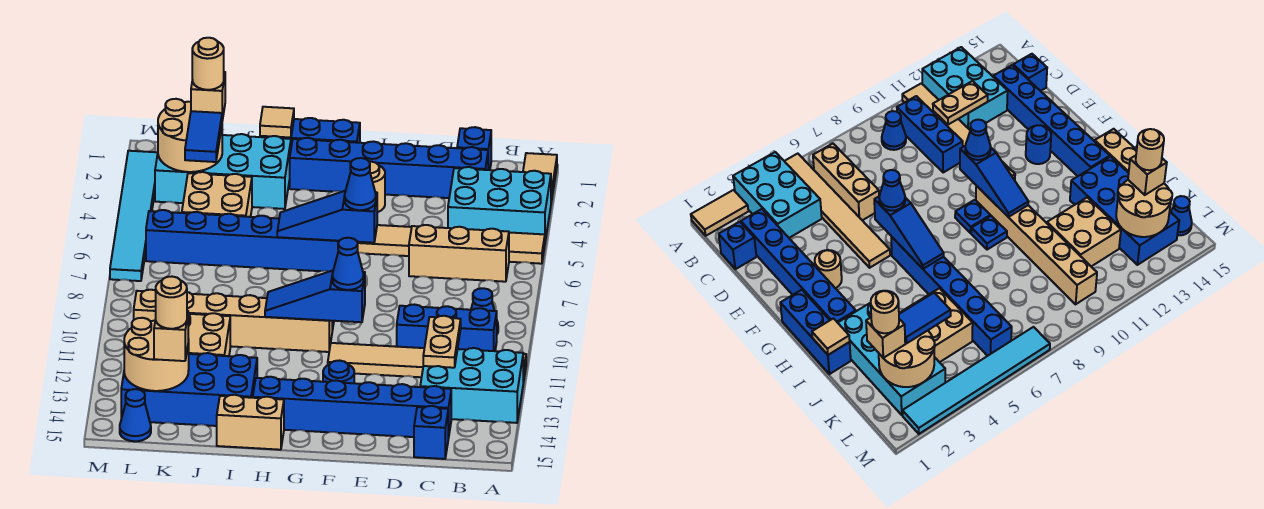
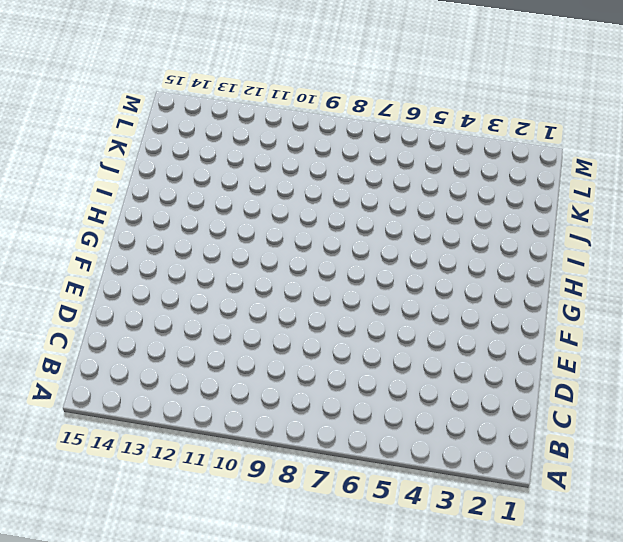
none -> tan tile A1:A2 level 1
none -> cyan brick A3:C4 level 1
none -> tan tile A5:F5 level 1
none -> tan tile A11:F11 level 1

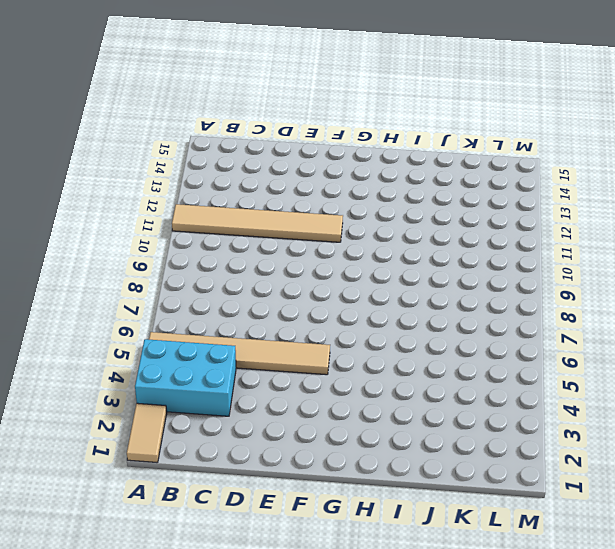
none -> cyan brick A12:C13 level 1
none -> tan brick B6:D6 level 1
none -> blue cone B9 level 1
none -> blue brick B10:D10 level 1

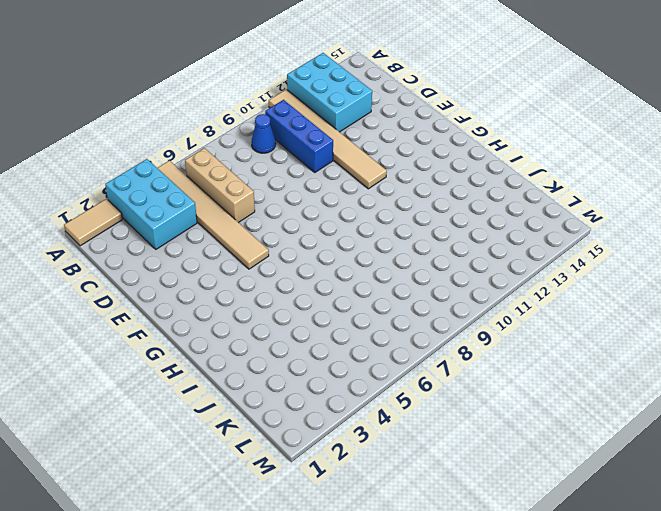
none -> blue brick C1 level 1
none -> blue brick C2:H2 level 1
none -> blue brick C14:H14 level 1
none -> blue brick C15 level 1

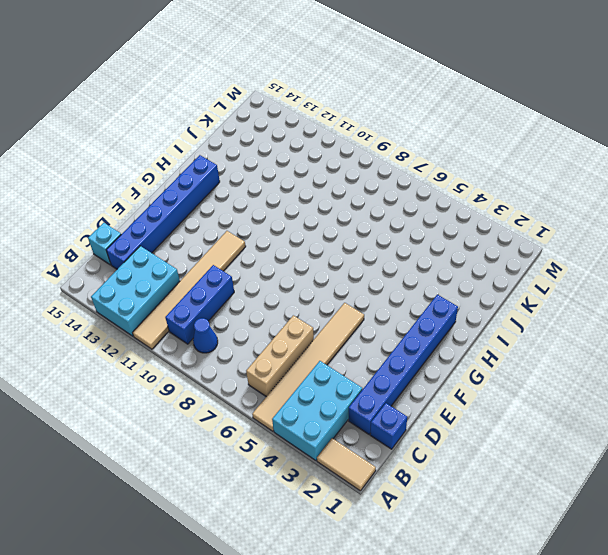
cyan brick C15 level 1 -> blue brick C15 level 1
none -> tan round brick F3 level 1
none -> blue round brick F13 level 1
none -> blue brick G1:I1 level 1
none -> blue brick G6:L6 level 1

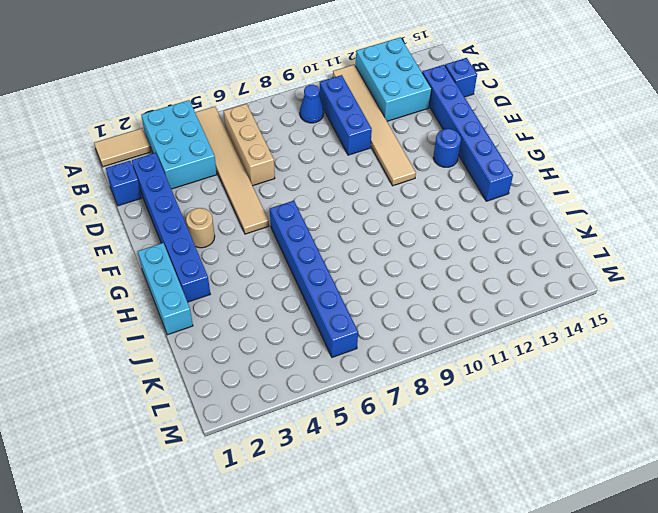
cyan brick G1:I1 level 1 -> blue brick G1:I1 level 1
none -> blue plate G9 level 1
none -> tan brick G10:L10 level 1
none -> blue plate H9 level 1
none -> tan brick H15:I15 level 1

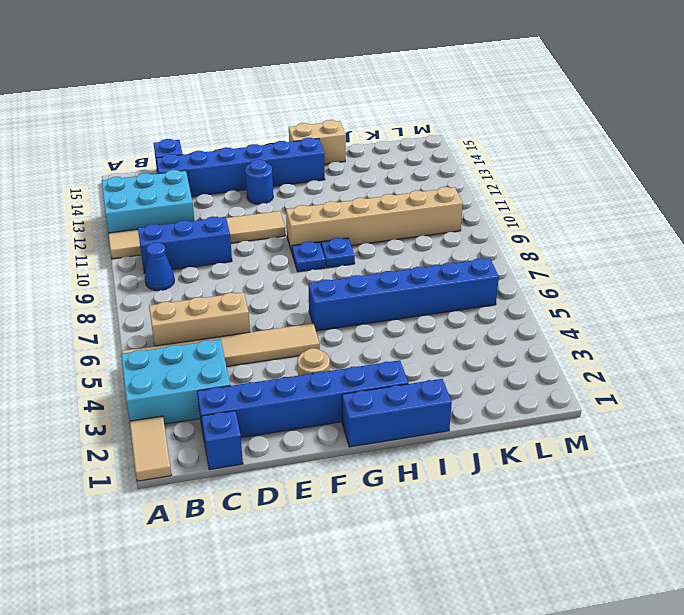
none -> cyan brick I2:L3 level 1
none -> blue brick I13:L14 level 1
none -> tan brick J4:K5 level 1
none -> tan brick J11:K12 level 1

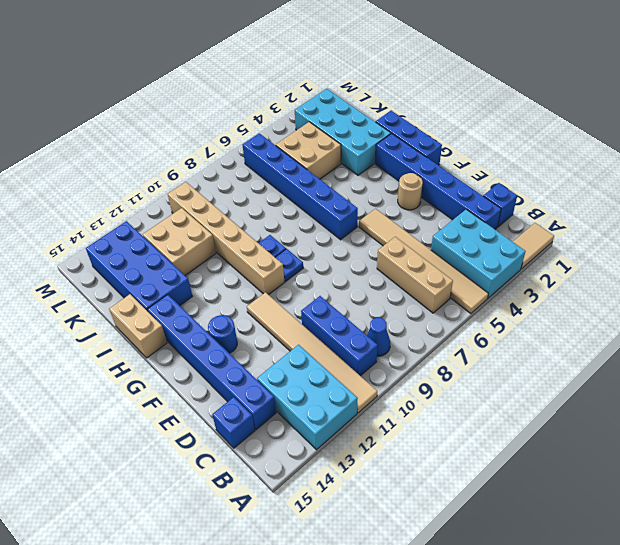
none -> blue cone L15 level 1
none -> cyan tile M2:M7 level 1
none -> tan plate C11:C12 level 2
none -> blue slope F6:H6 level 2 top F

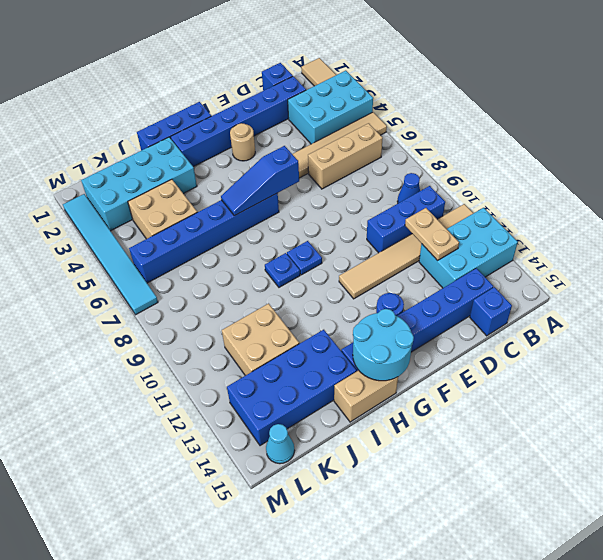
cyan round brick G14:H15 level 2 -> none
cyan cone L15 level 1 -> blue cone L15 level 1
none -> tan brick G10:L10 level 1
none -> blue slope F10:H10 level 2 top F
none -> tan tile I1 level 2
none -> tan round brick K2:L3 level 2

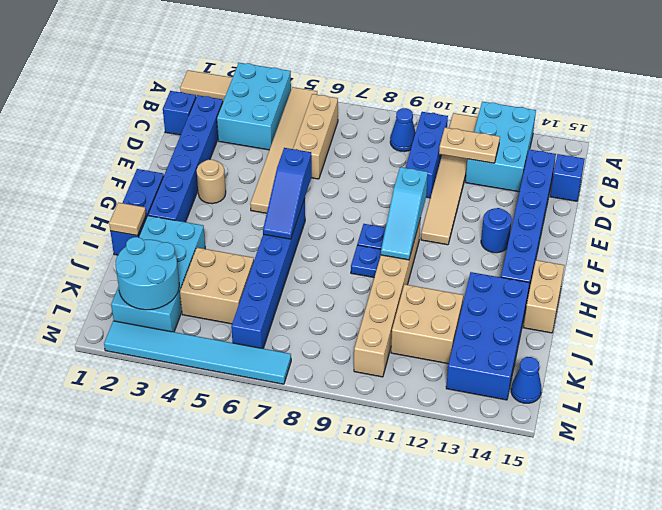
cyan slope F10:H10 level 2 top F -> blue slope F10:H10 level 2 top F
cyan round brick K2:L3 level 2 -> tan round brick K2:L3 level 2
none -> tan round brick K13:L14 level 2
none -> blue cone F6 level 3
none -> blue cone F10 level 3
none -> tan brick K2 level 3

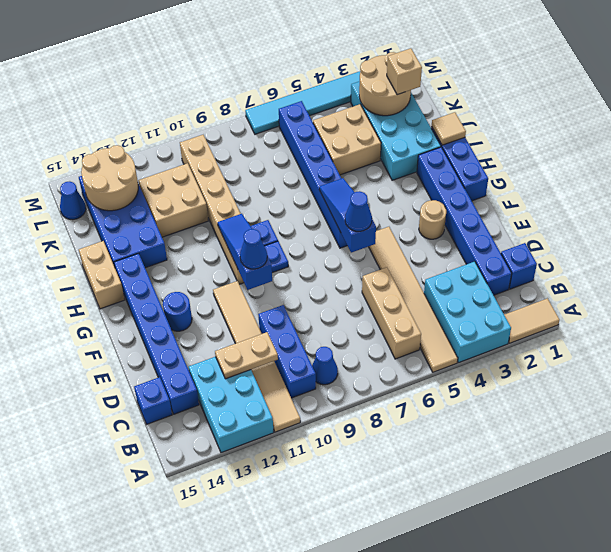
none -> blue tile K3:K4 level 3
none -> tan brick K14 level 3
none -> tan round brick K2 level 4
none -> tan round brick K14 level 4

